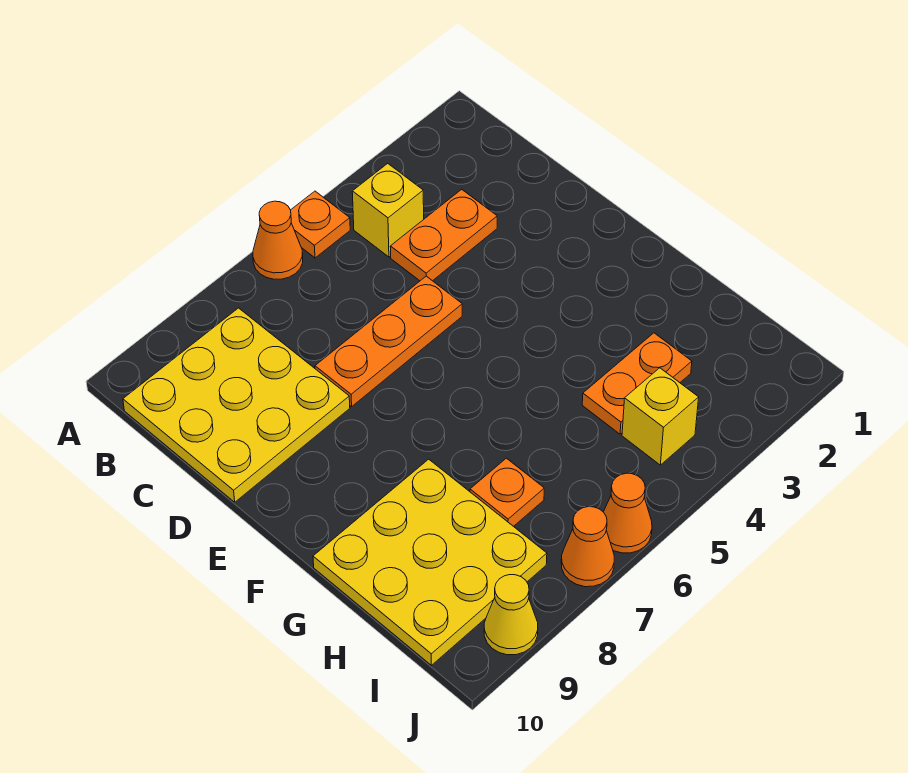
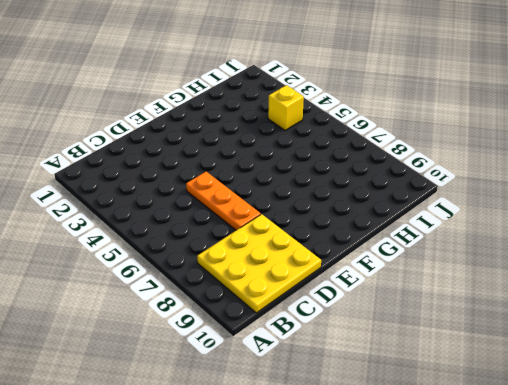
none -> orange plate A5 level 1
none -> orange cone A6 level 1
none -> yellow brick B4 level 1

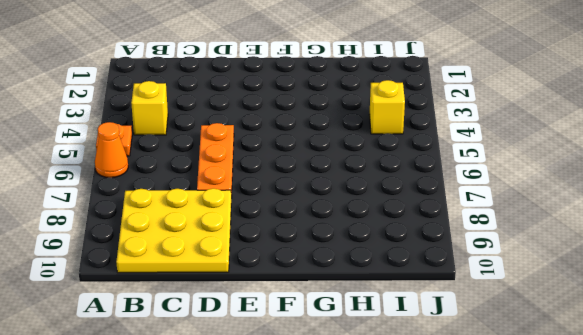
none -> orange plate C3:C4 level 1
none -> yellow plate G8:I10 level 1
none -> orange plate H3:H4 level 1

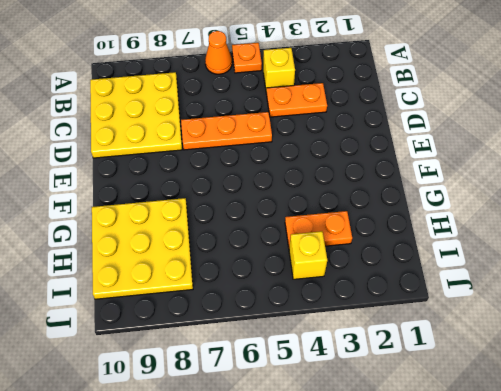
none -> orange plate H7 level 1
none -> orange cone J6 level 1
none -> orange cone J7 level 1

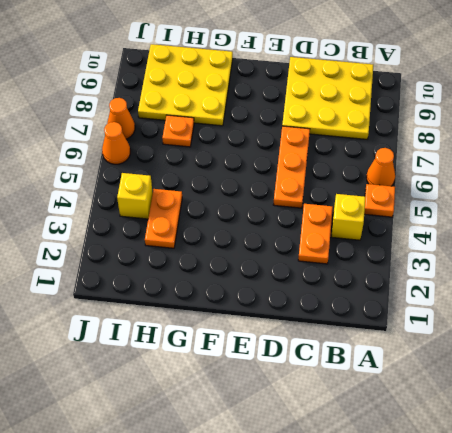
none -> yellow cone J9 level 1

